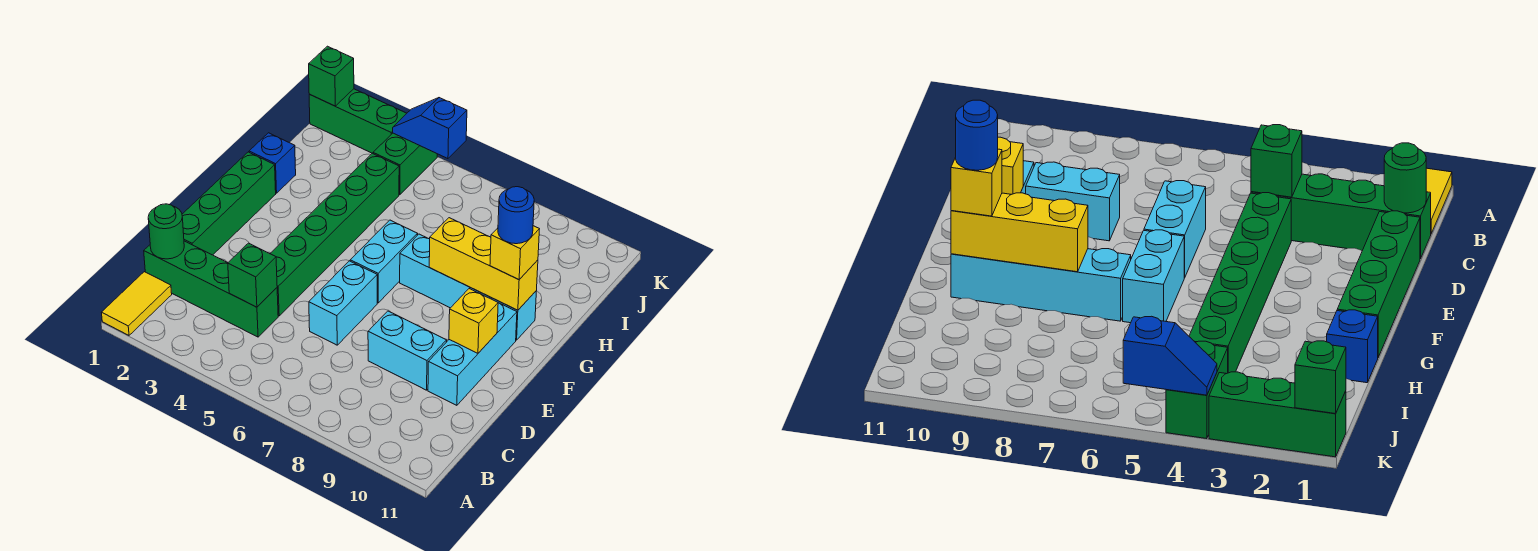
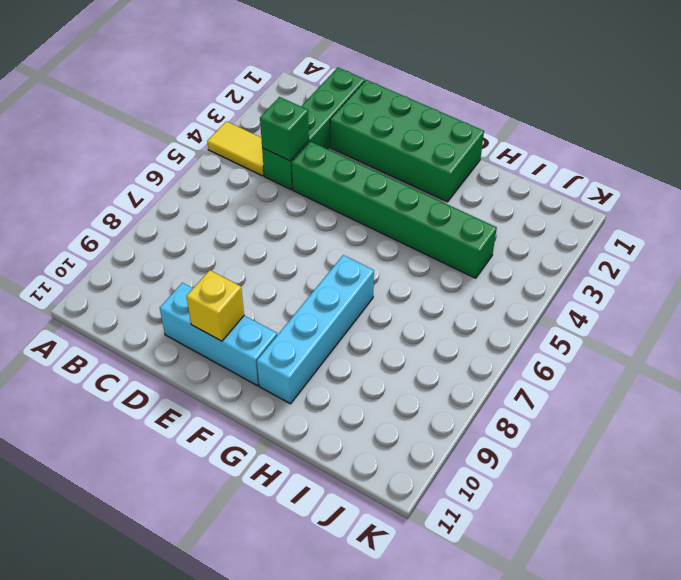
yellow tile A4:B4 level 1 -> yellow tile A1:B1 level 1
green brick D1:G2 level 1 -> green brick D1:G1 level 1
none -> cyan brick D6:E6 level 1
none -> cyan brick D8:D9 level 1
none -> cyan brick F6:G6 level 1

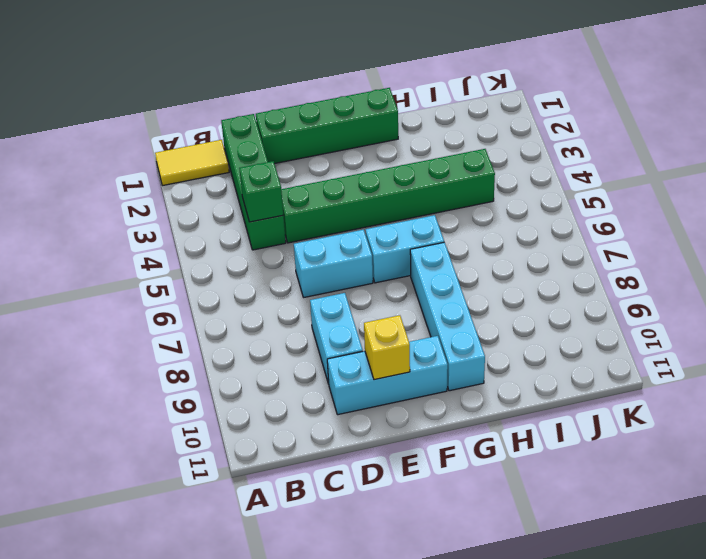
none -> blue brick H1 level 1
none -> green brick J4:K4 level 1
none -> green brick K1:K3 level 1

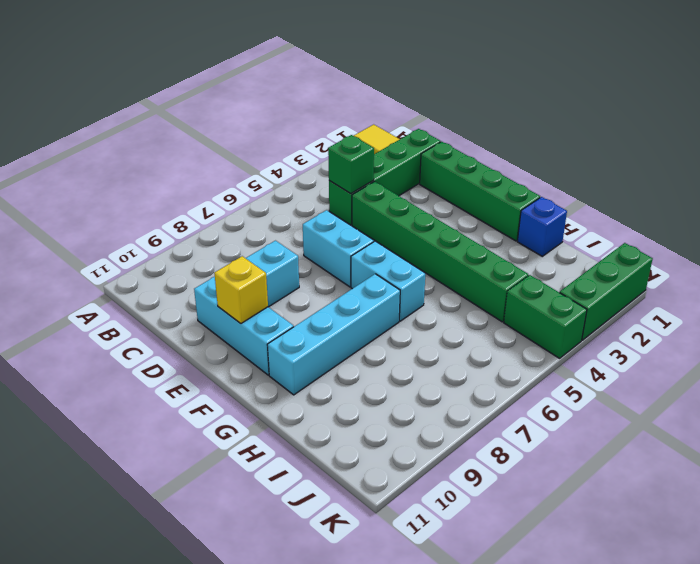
none -> green round brick C1 level 2
none -> yellow brick G8:G10 level 2
none -> green brick K1 level 2

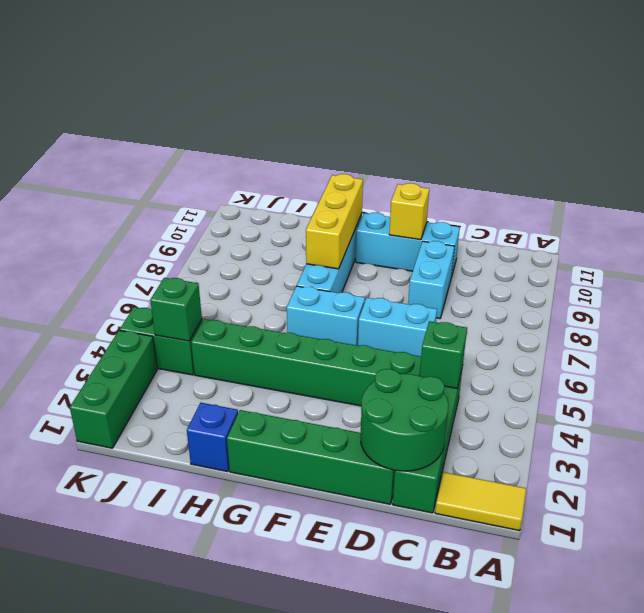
green round brick C1:D2 level 2 -> green round brick C1 level 2
green brick J4 level 2 -> green brick K1 level 2
none -> blue slope K4:K5 level 2 top 5
none -> yellow brick G10 level 3
none -> blue round brick G10 level 4

